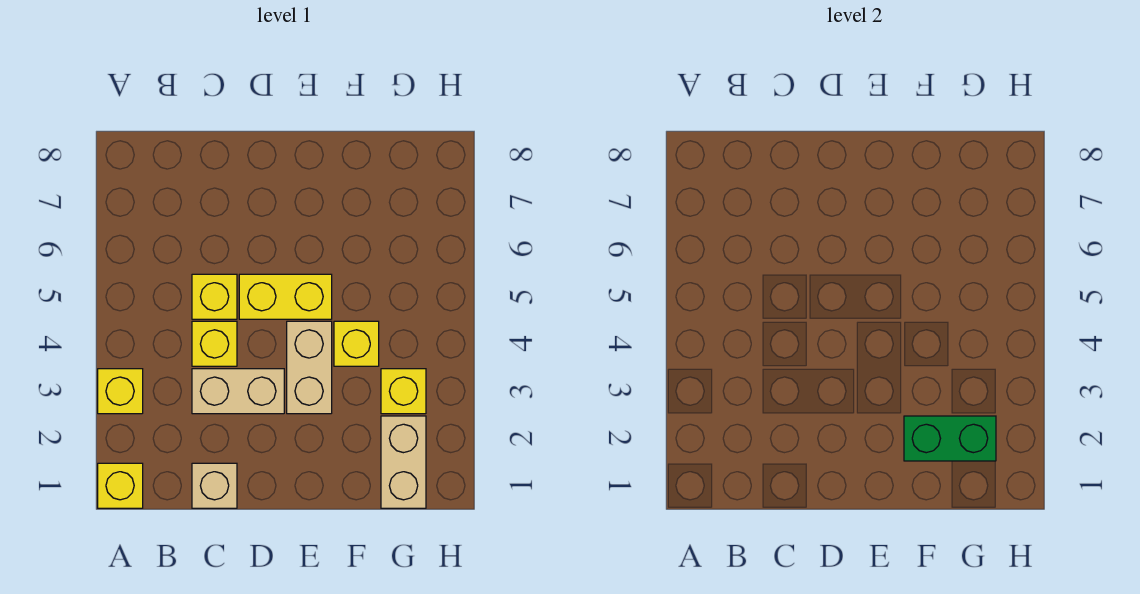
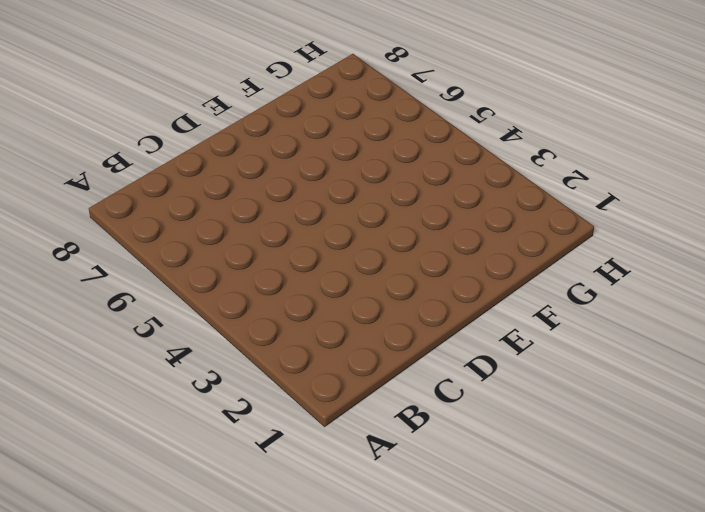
none -> yellow brick A1 level 1
none -> yellow brick A3 level 1
none -> tan brick C1 level 1

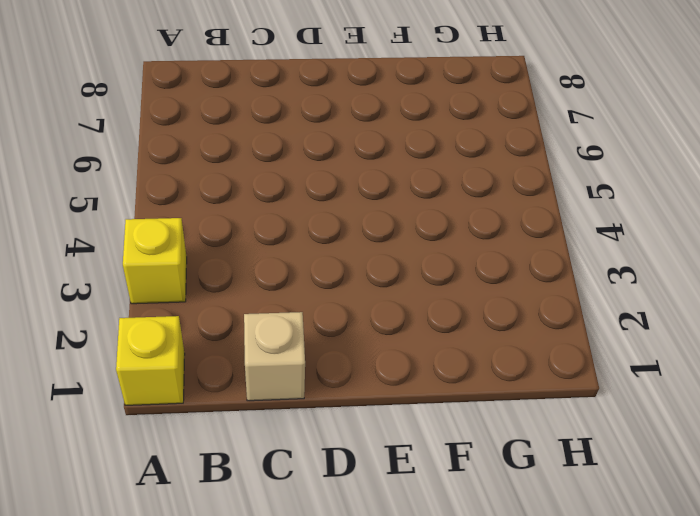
none -> tan brick C3:D3 level 1
none -> yellow brick C4 level 1
none -> yellow brick C5 level 1

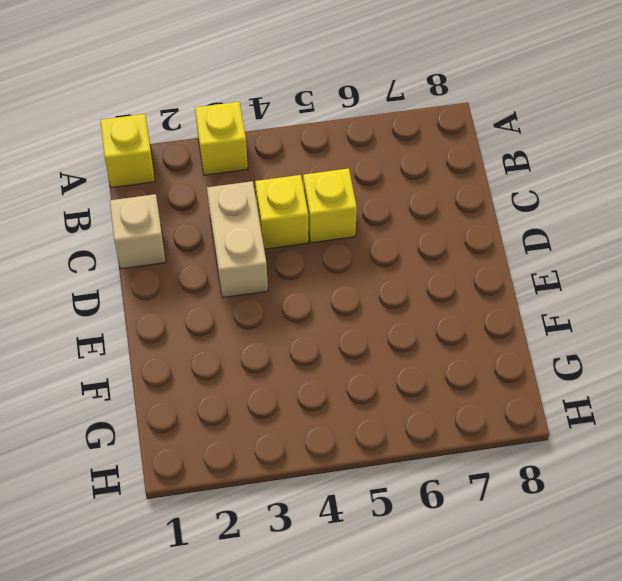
none -> yellow brick D5:E5 level 1
none -> tan brick E3:E4 level 1
none -> yellow brick F4 level 1

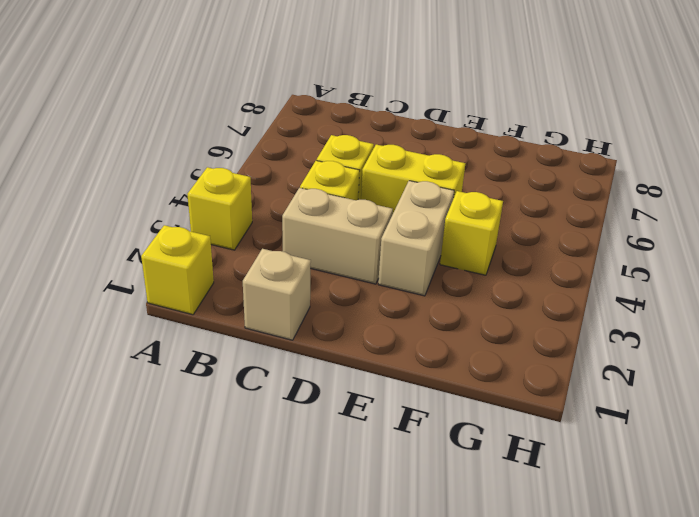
none -> tan brick G1:G2 level 1
none -> yellow brick G3 level 1
none -> green brick F2:G2 level 2

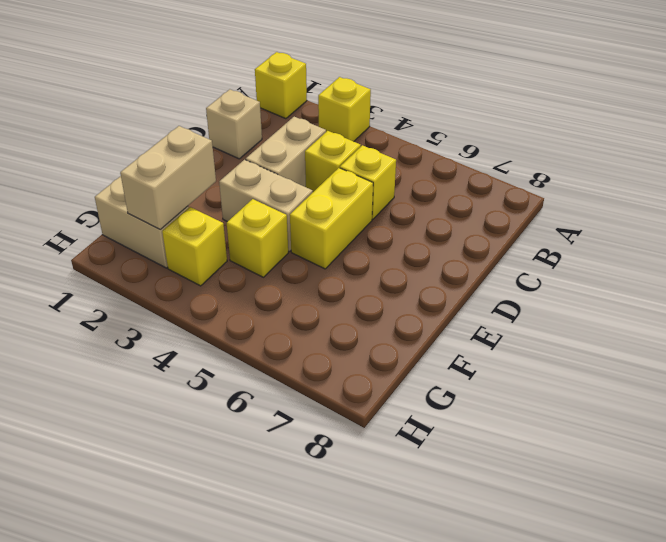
tan brick F2:G2 level 2 -> green brick F2:G2 level 2

